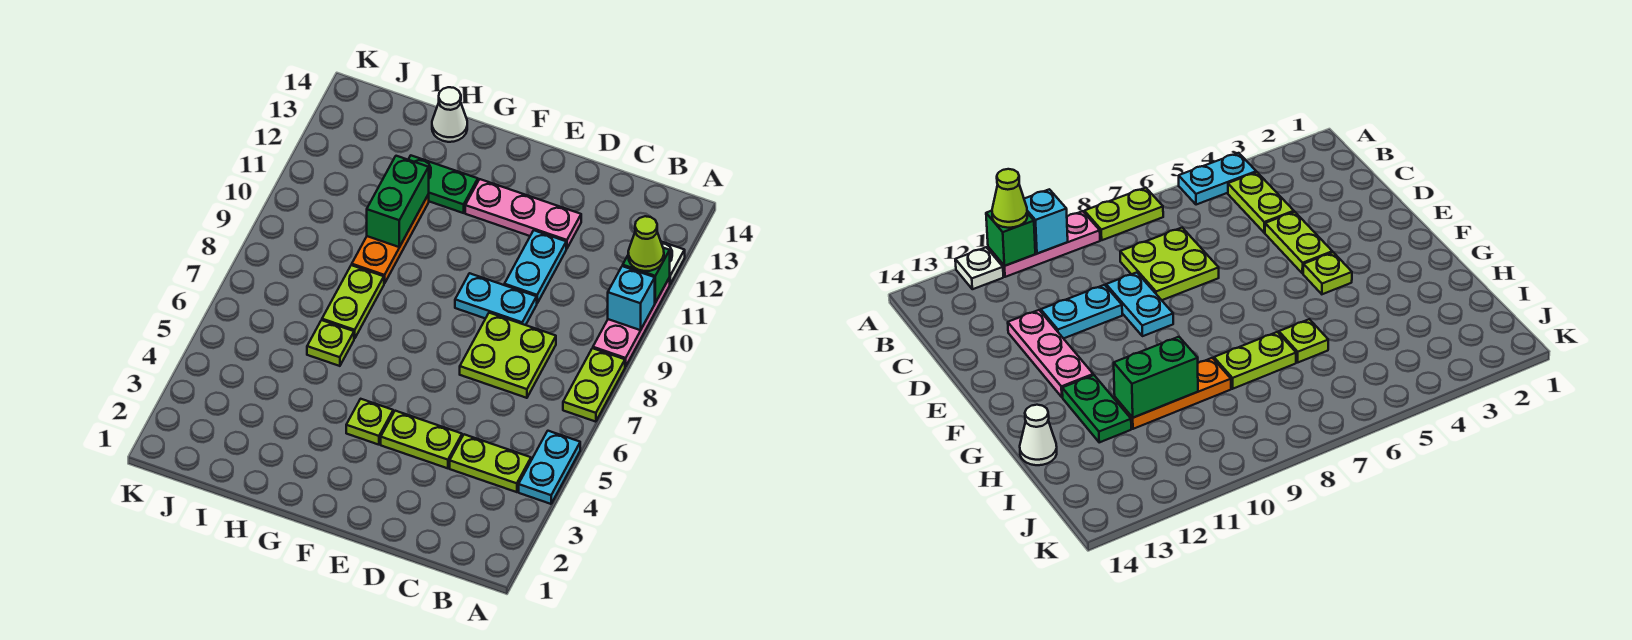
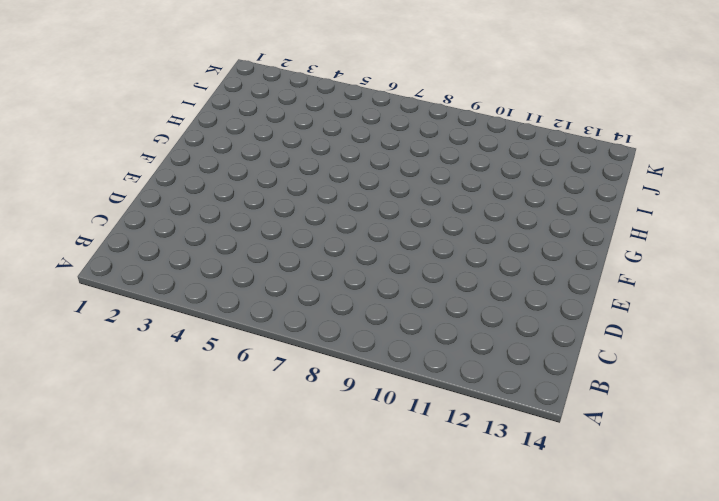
none -> cyan plate A4:A5 level 1
none -> lime plate A7:A8 level 1
none -> pink plate A9:A11 level 1

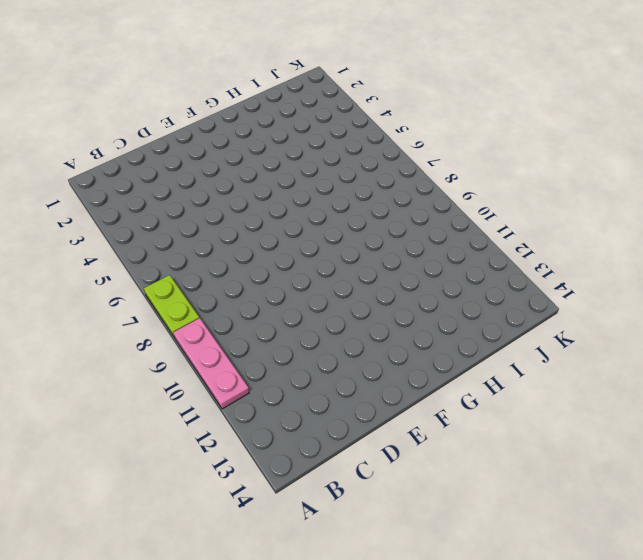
none -> cyan plate A4:A5 level 1
none -> white plate A12 level 1
none -> lime plate B4:C4 level 1

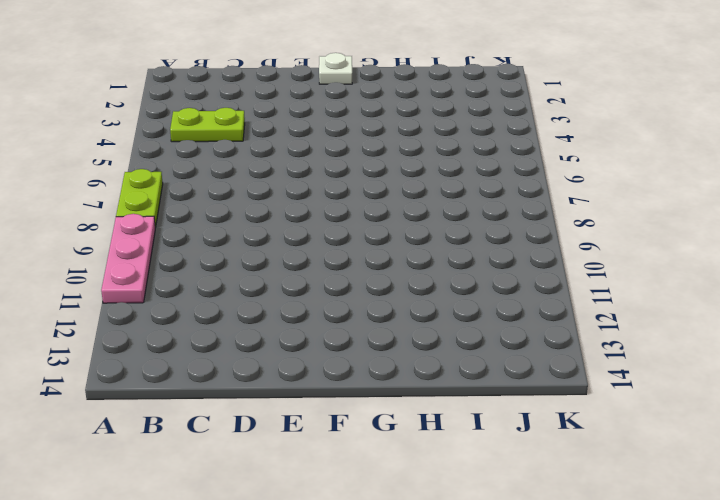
white plate F1 level 1 -> white plate A12 level 1
none -> cyan plate A4:A5 level 1
none -> lime plate C7:D8 level 1
none -> lime plate D4:E4 level 1

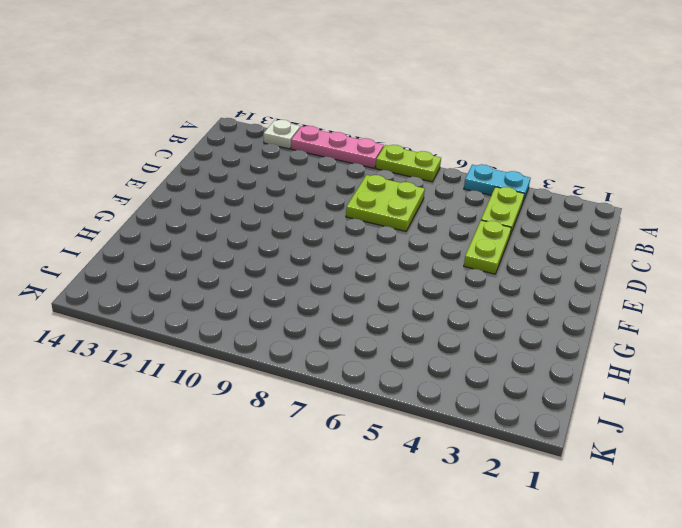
none -> cyan plate D9:E9 level 1
none -> cyan plate D10:D11 level 1
none -> pink plate D12:F12 level 1

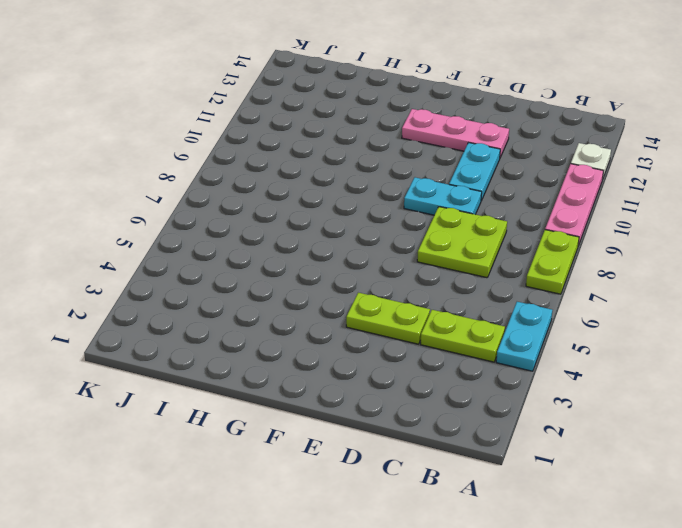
none -> lime plate F4 level 1
none -> green plate G12:H12 level 1
none -> lime plate H6 level 1

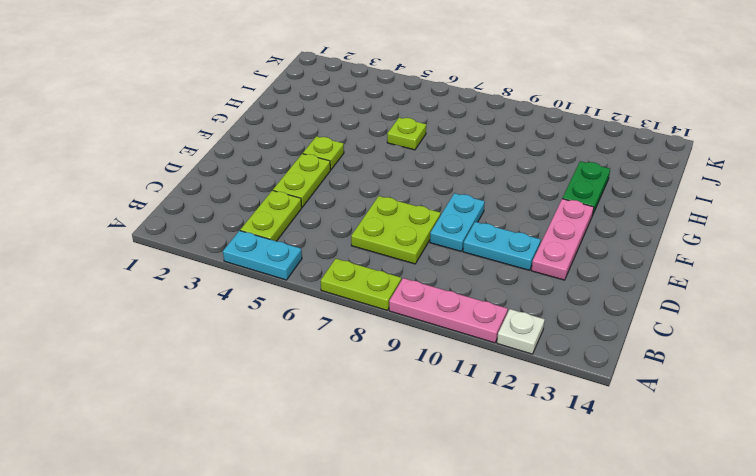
none -> lime plate H7:H8 level 1
none -> orange plate H9:H11 level 1
none -> white cone H14 level 1

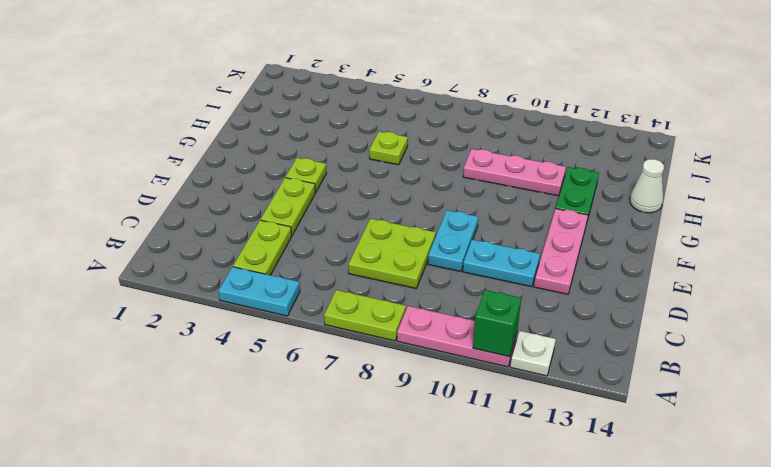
pink plate H9:H11 level 1 -> orange plate H9:H11 level 1
none -> lime plate H7:H8 level 1
none -> cyan brick A10 level 2
none -> green brick H10:H11 level 2

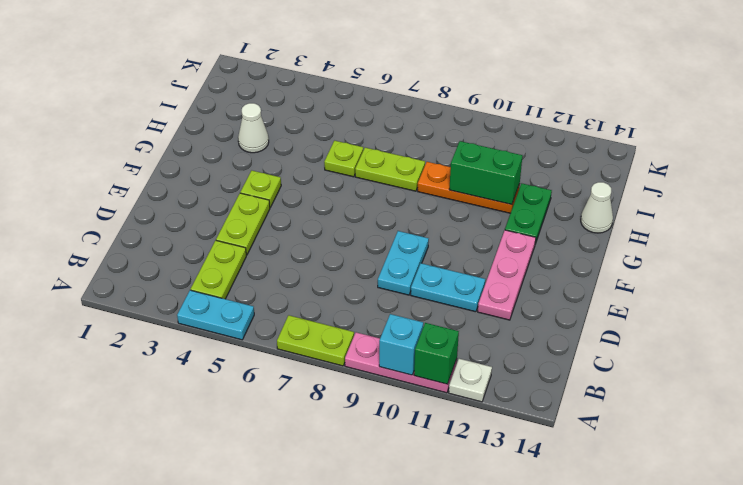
white cone H3 level 1 -> none
none -> lime plate C7:D8 level 1
none -> lime cone A11 level 3

